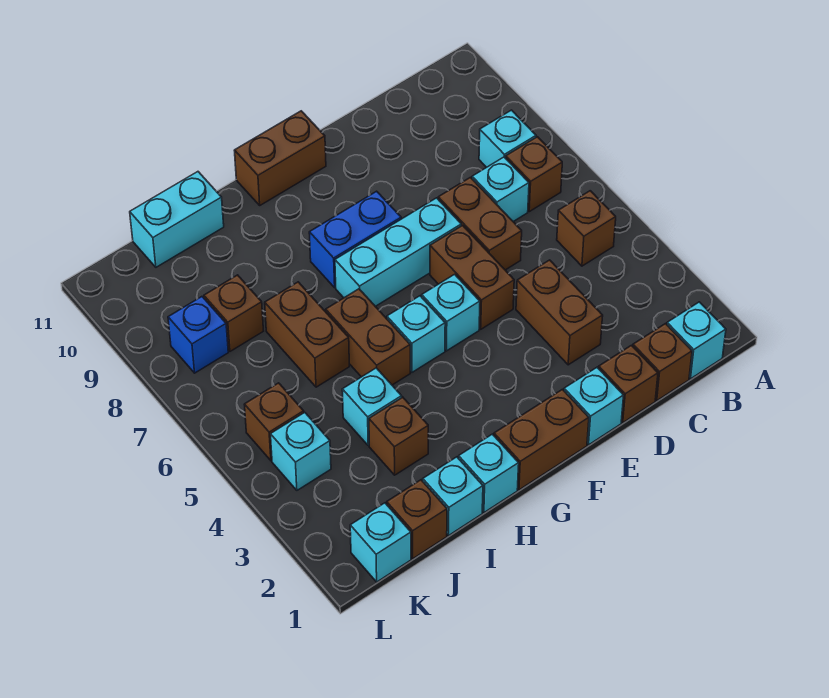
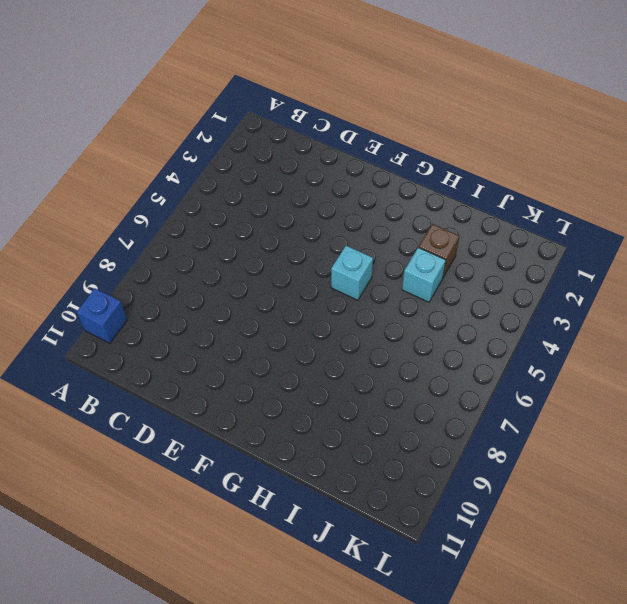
blue brick A10 level 1 -> blue brick K8 level 1
none -> cyan brick B1 level 1
none -> brown brick B5 level 1
none -> brown brick B7 level 1
none -> cyan brick B8 level 1

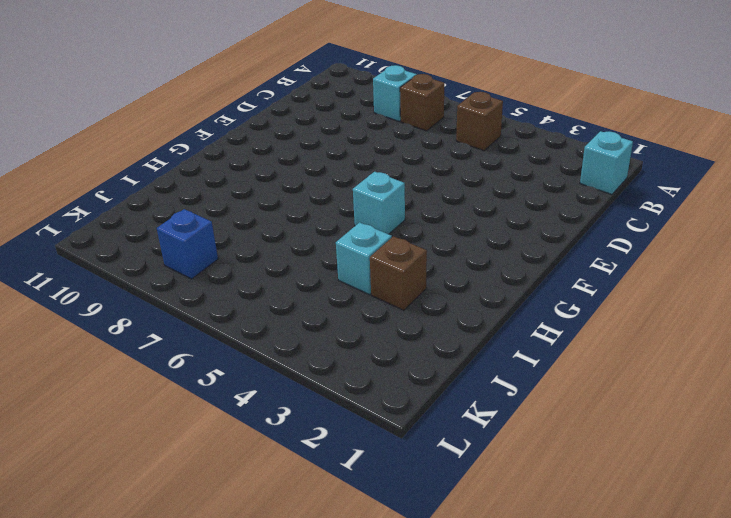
none -> brown brick C1 level 1
none -> cyan brick C7 level 1
none -> brown brick D1 level 1
none -> brown brick D3:D4 level 1

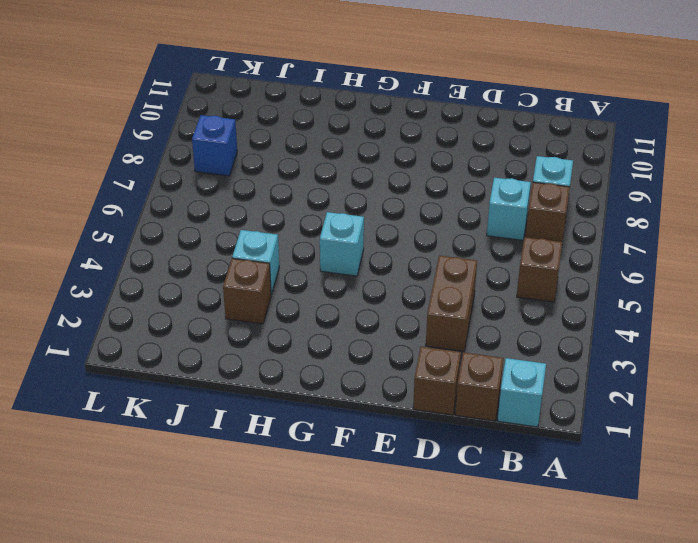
none -> brown brick D6:D7 level 1
none -> cyan brick E1 level 1
none -> brown brick E5:E6 level 1
none -> cyan brick E7:G7 level 1

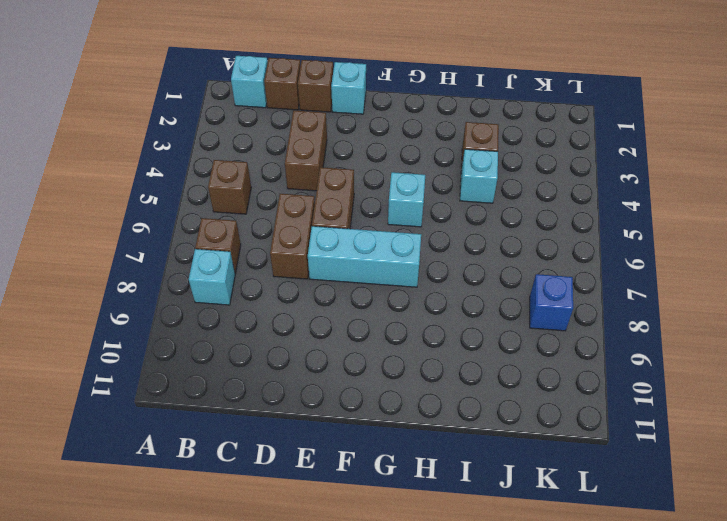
none -> cyan brick C7 level 1
none -> brown brick F1:G1 level 1
none -> cyan brick F5 level 1
none -> blue brick F8:G8 level 1

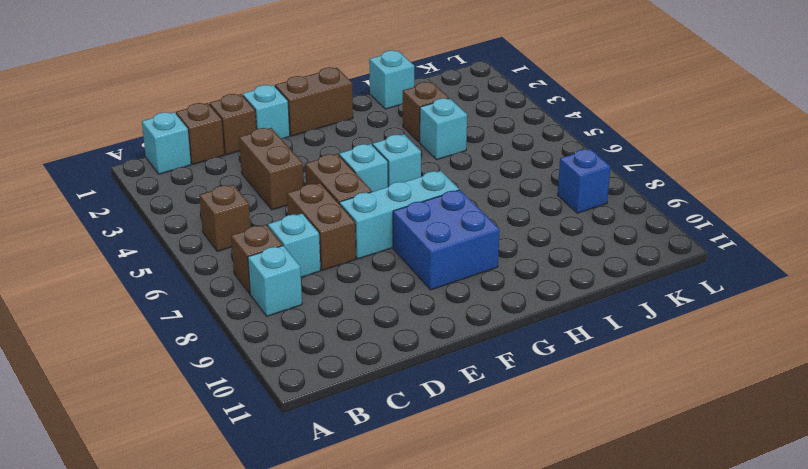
blue brick F8:G9 level 1 -> blue brick F8:G8 level 1
none -> brown brick F11:G11 level 1
none -> cyan brick H1 level 1
none -> brown brick H5:H6 level 1
none -> brown brick I6:I7 level 1

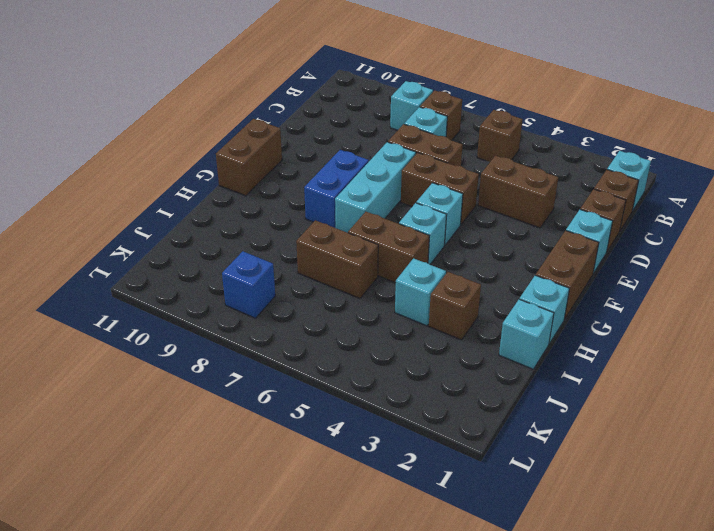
none -> cyan brick I11:J11 level 1
none -> brown brick J1 level 1
none -> brown brick J8 level 1
none -> cyan brick K1 level 1

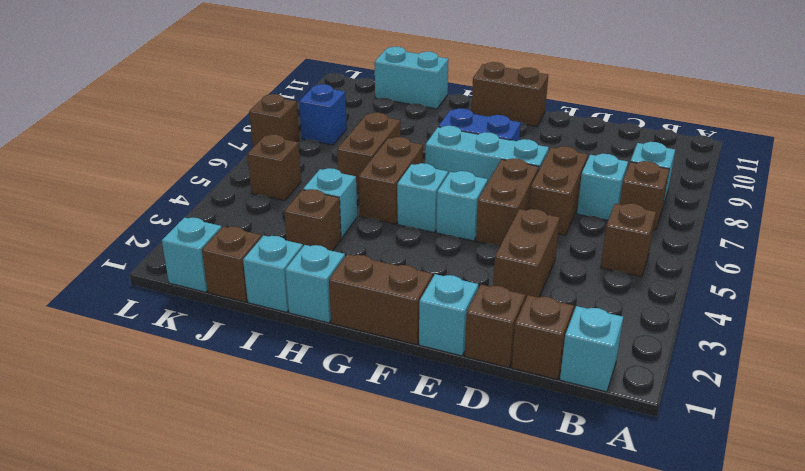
brown brick L7 level 1 -> brown brick J8 level 1
none -> cyan brick K4 level 1

